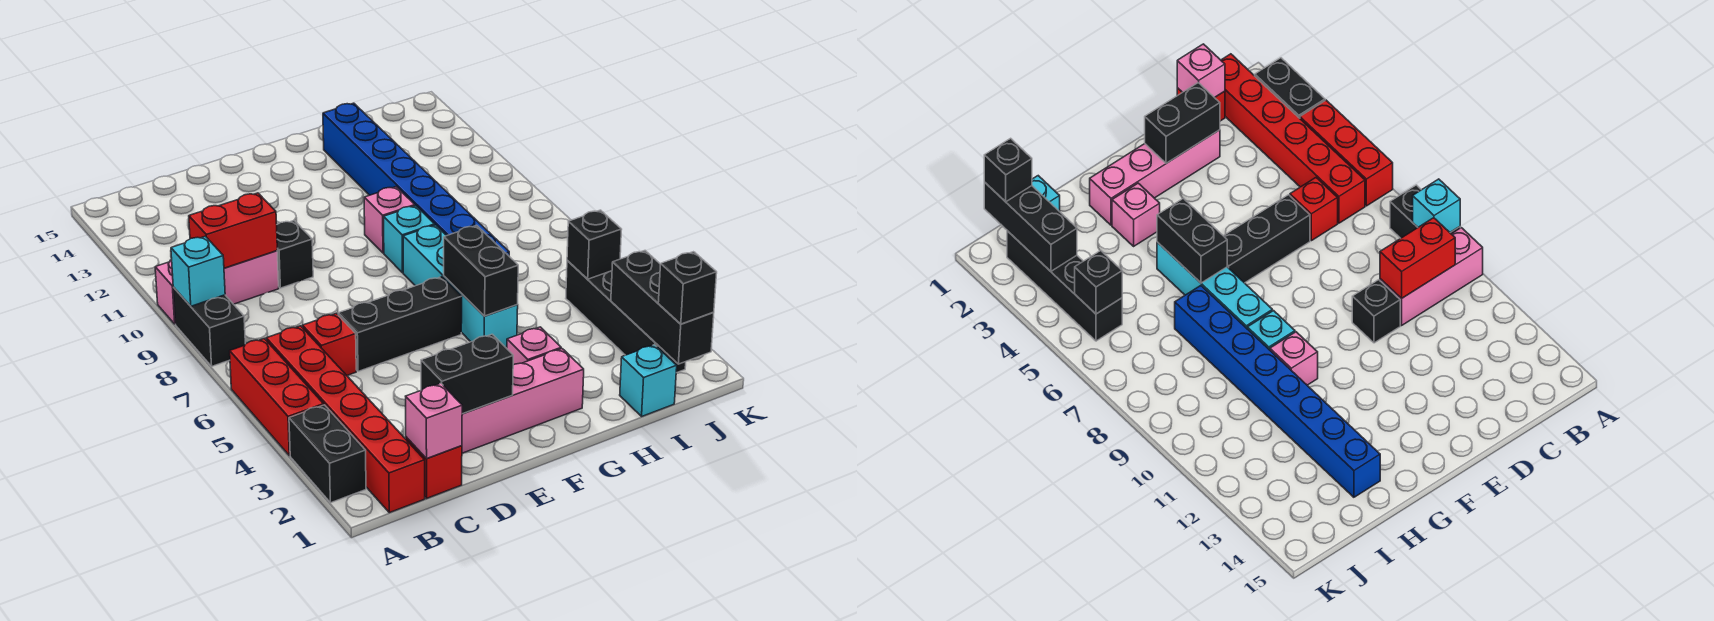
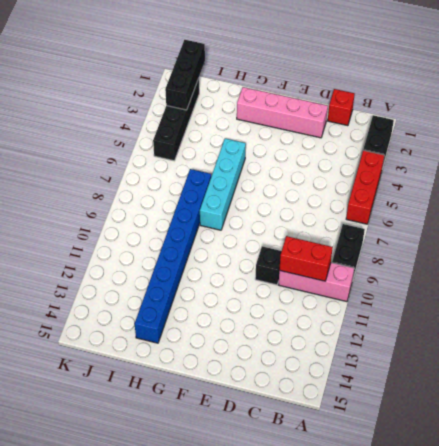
none -> red brick B1:B6 level 1
none -> red brick C6 level 1
none -> black brick D6:F6 level 1

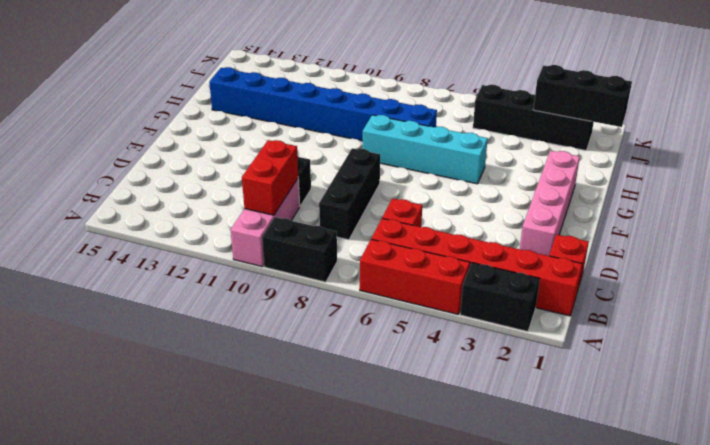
black brick C8:E8 level 1 -> black brick D6:F6 level 1
none -> pink brick G3 level 1
none -> cyan brick G9 level 1
none -> pink brick G10 level 1

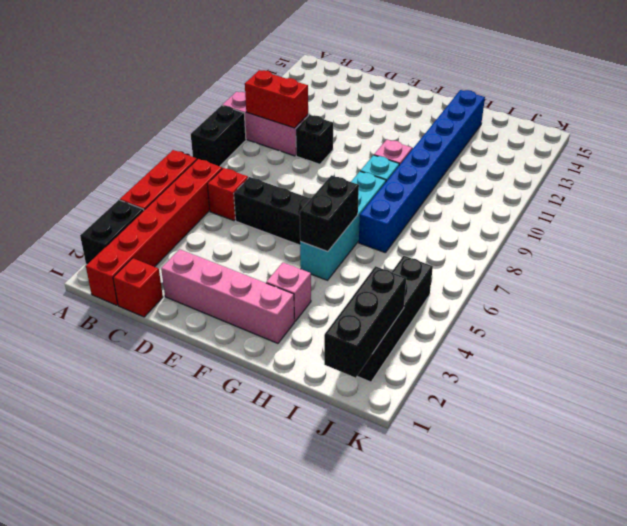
none -> cyan brick I1 level 1
none -> cyan brick A9 level 2
none -> pink brick C1 level 2

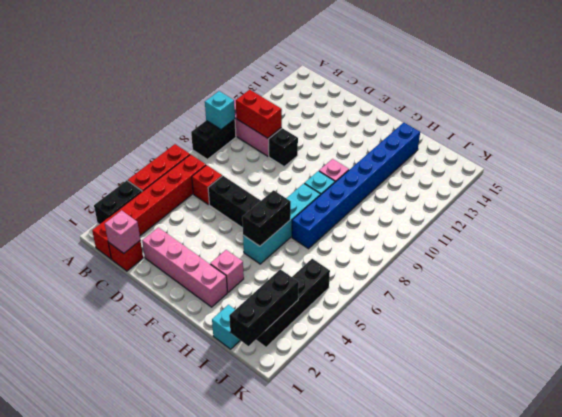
none -> black brick D2:E2 level 2
none -> black brick J5 level 2
none -> black brick J1 level 3

